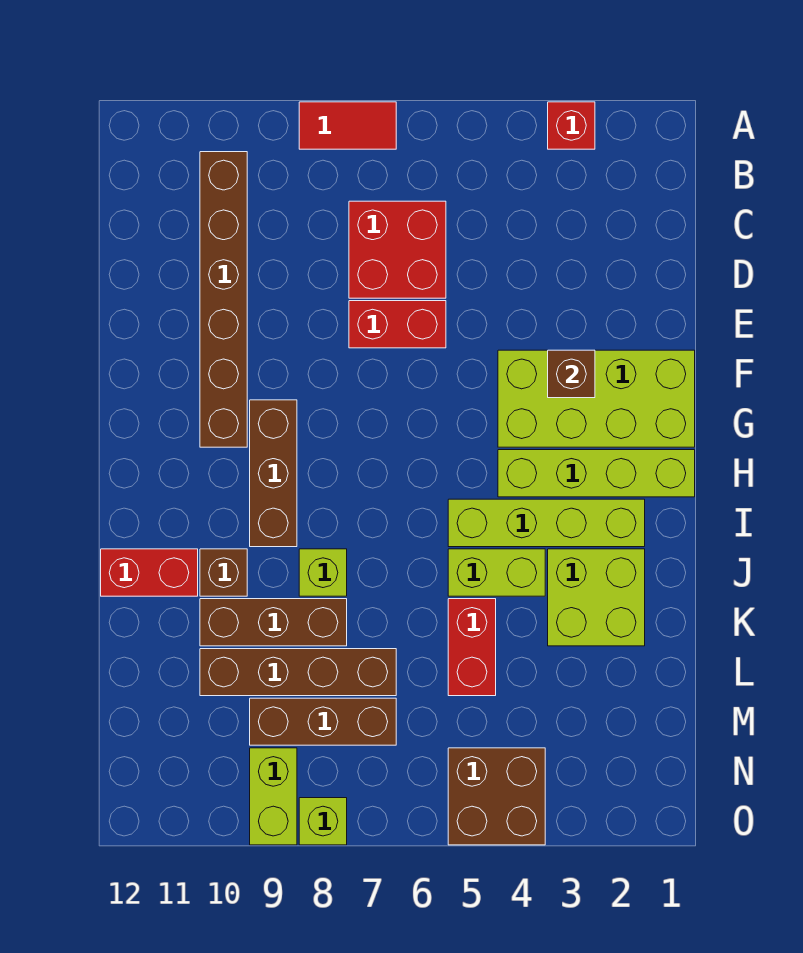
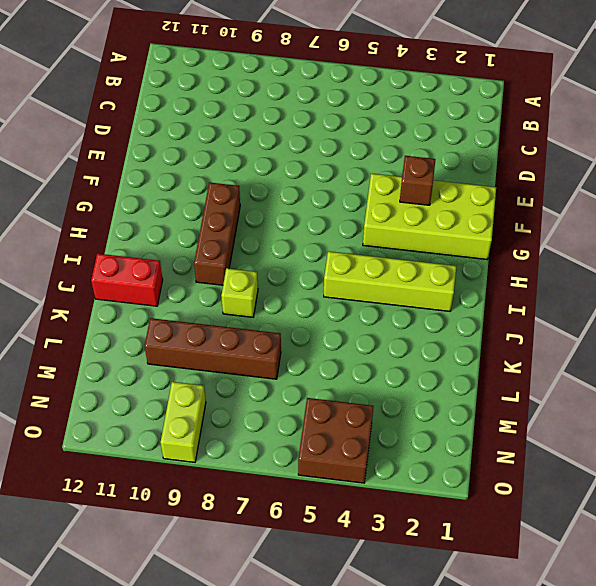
none -> red brick A3 level 1
none -> red tile A7:A8 level 1
none -> brown brick B10:G10 level 1

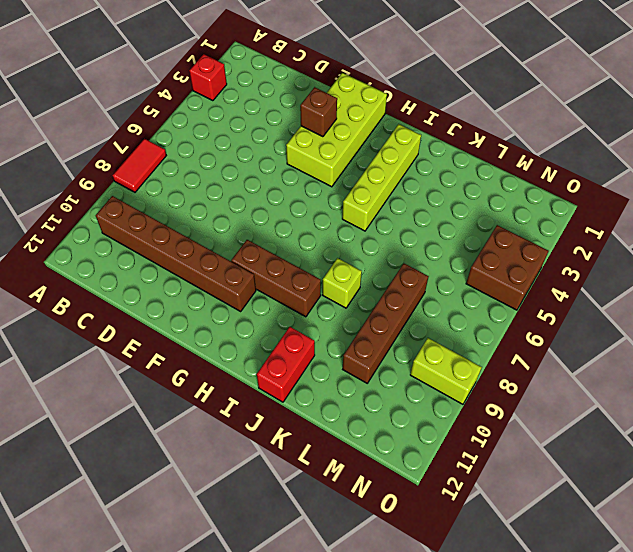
none -> red brick C6:D7 level 1
none -> red brick E6:E7 level 1
none -> lime brick H1:H4 level 1

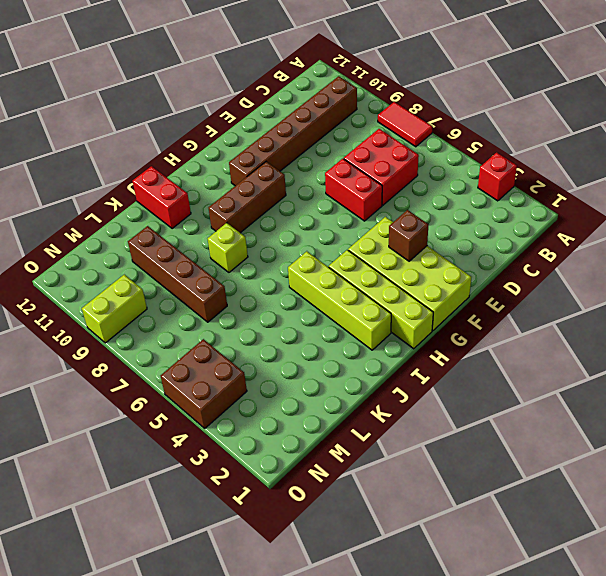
none -> lime brick J2:K3 level 1
none -> lime brick J4:J5 level 1
none -> brown brick J10 level 1

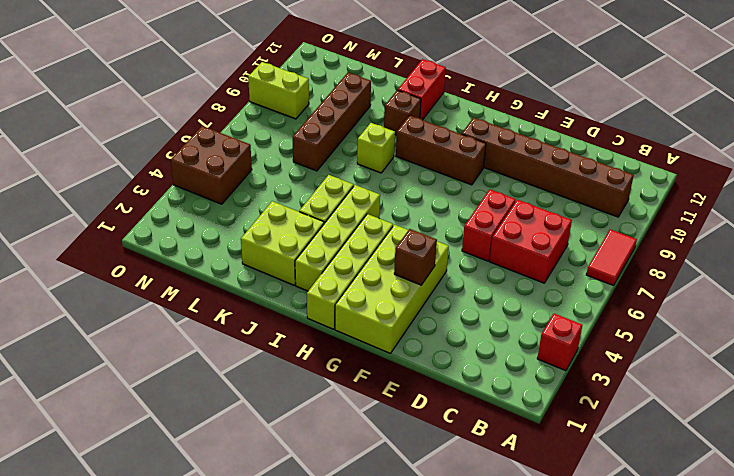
none -> red brick K5:L5 level 1
none -> brown brick K8:K10 level 1
none -> brown brick M7:M9 level 1

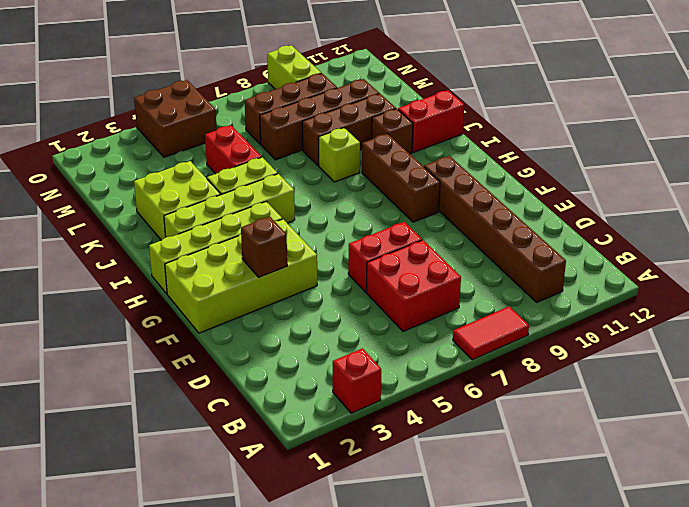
none -> lime brick O8 level 1

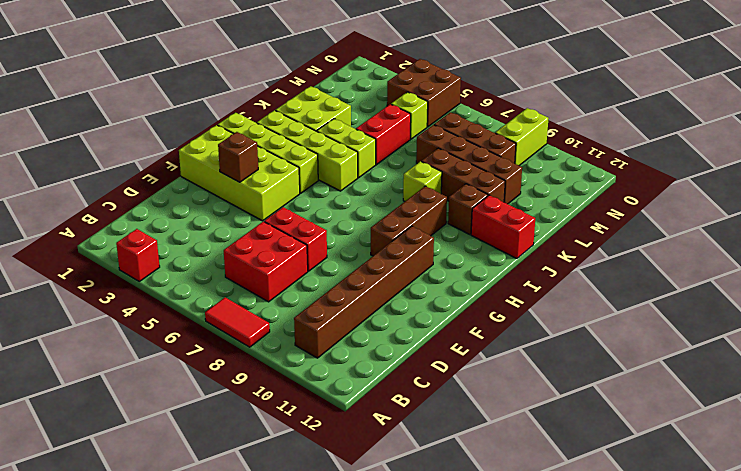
lime brick M5 level 1 -> lime brick O8 level 1

